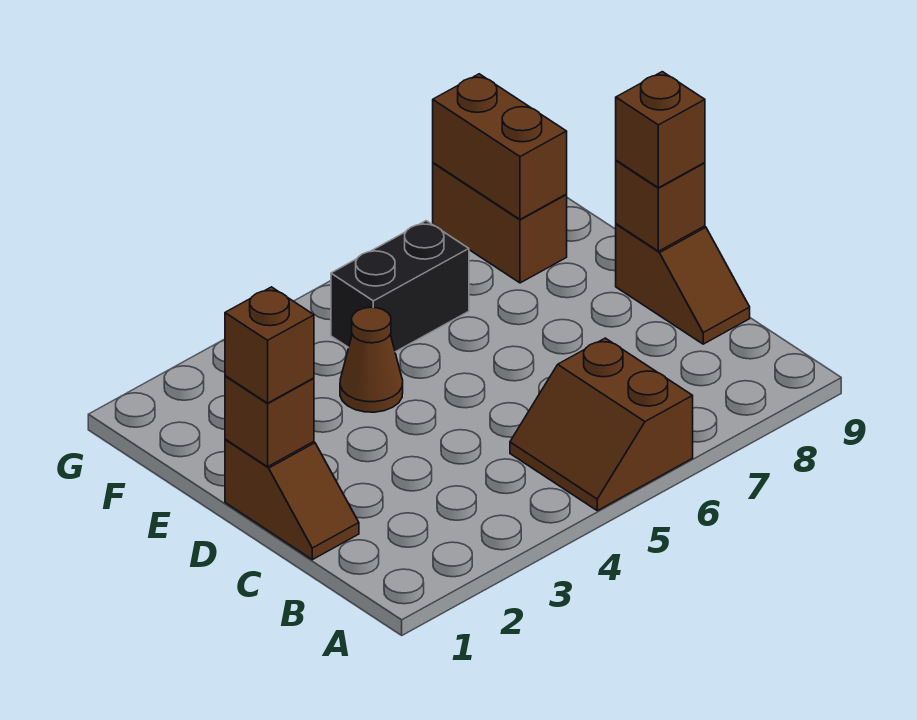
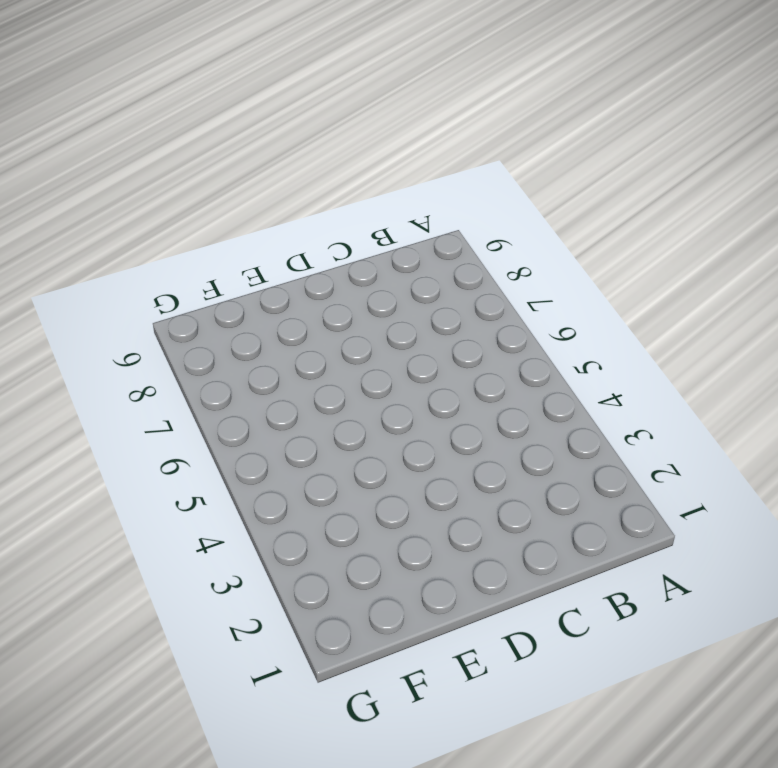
none -> brown slope A5:B6 level 1 top 6
none -> brown slope C1:D1 level 1 top D

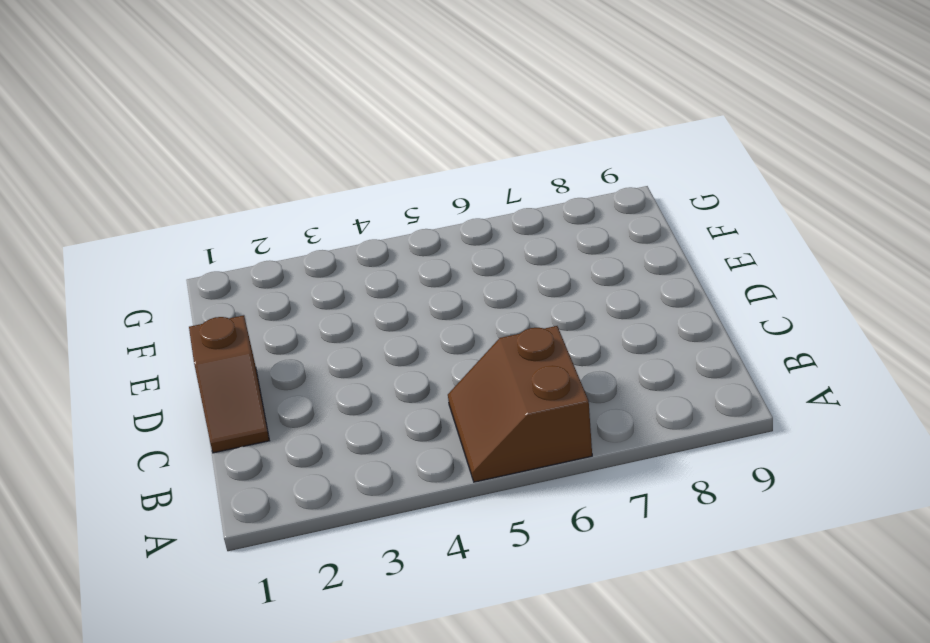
none -> brown slope C9:D9 level 1 top D
none -> brown cone E4 level 1

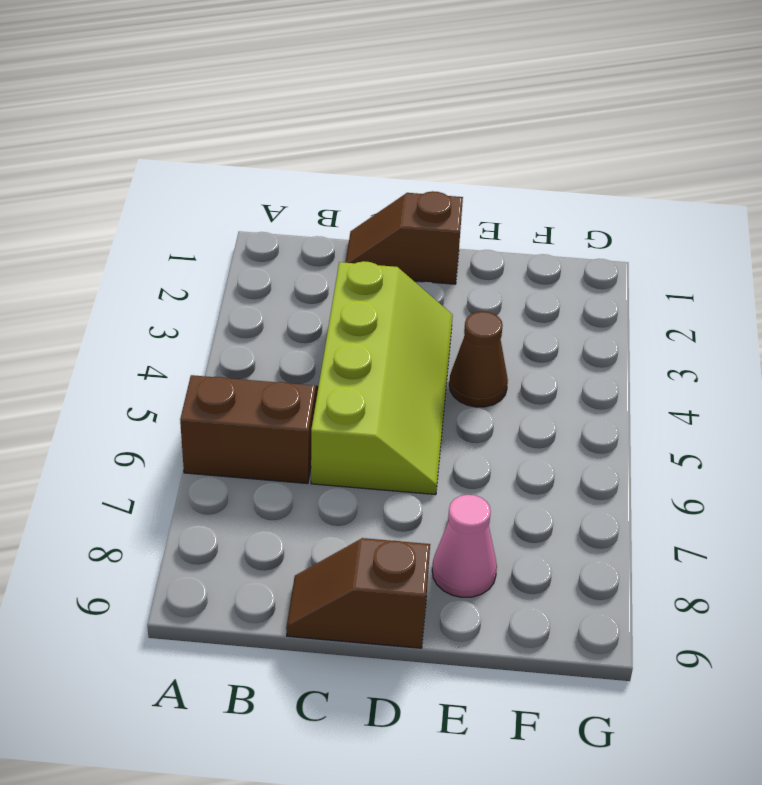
lime slope C3:D6 level 1 top C -> none
pink cone E8 level 1 -> none
none -> black brick F5:F6 level 1
none -> brown brick F8:G8 level 1

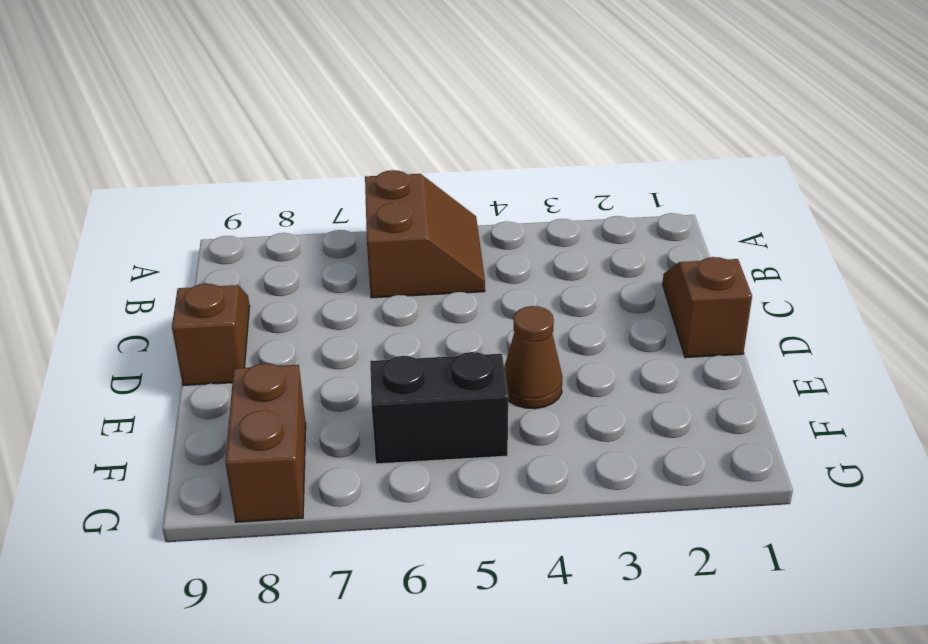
none -> brown brick D1 level 2
none -> brown brick D9 level 2

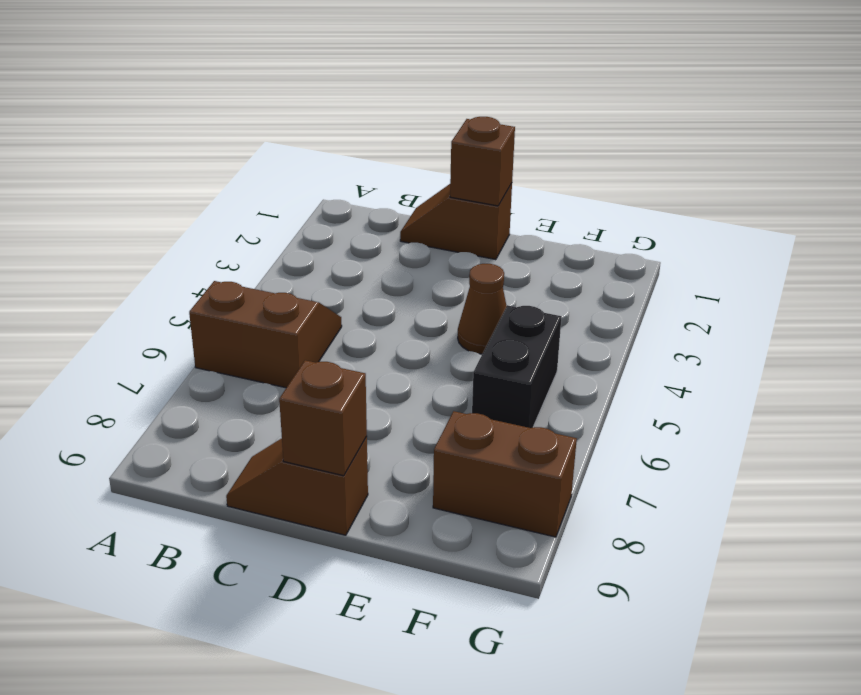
none -> brown brick F8:G8 level 2
none -> brown brick D1 level 3

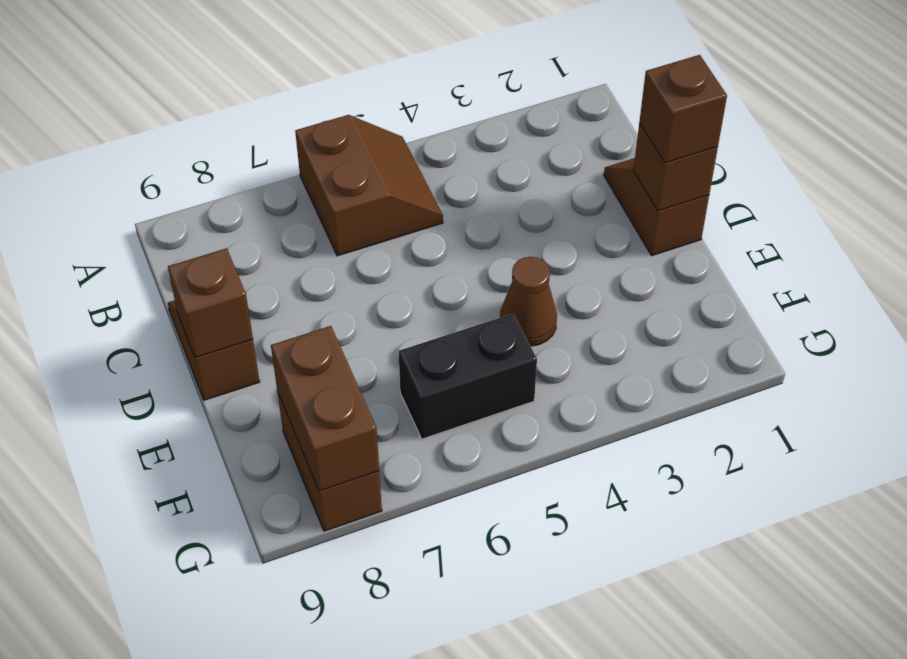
none -> brown brick D9 level 3

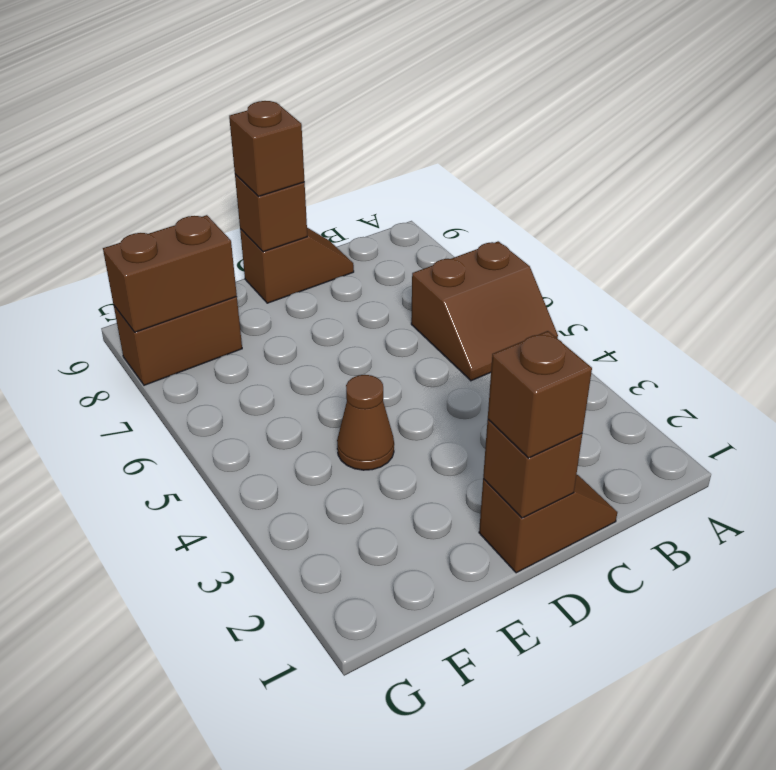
none -> black brick F5:F6 level 1

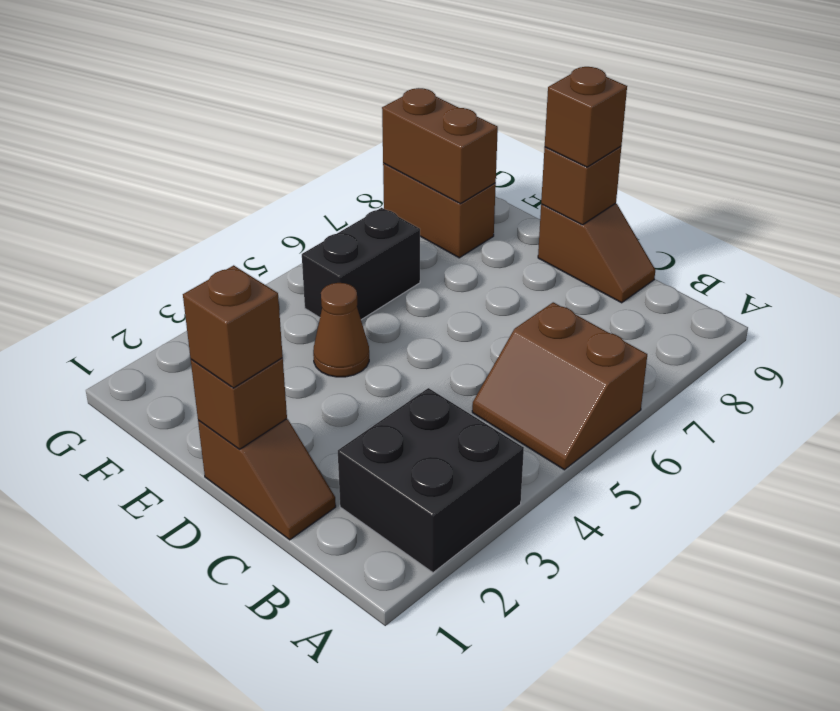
black brick A2:B3 level 1 -> none

